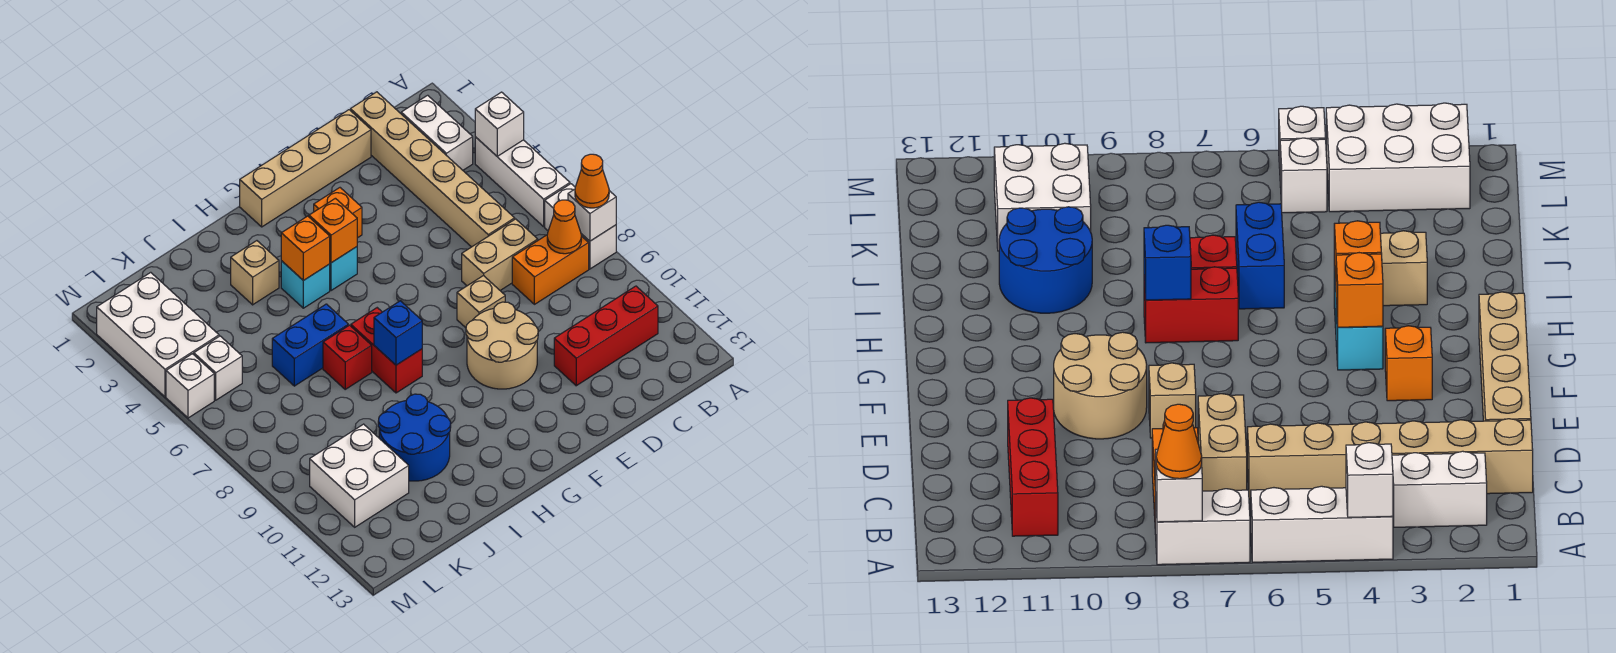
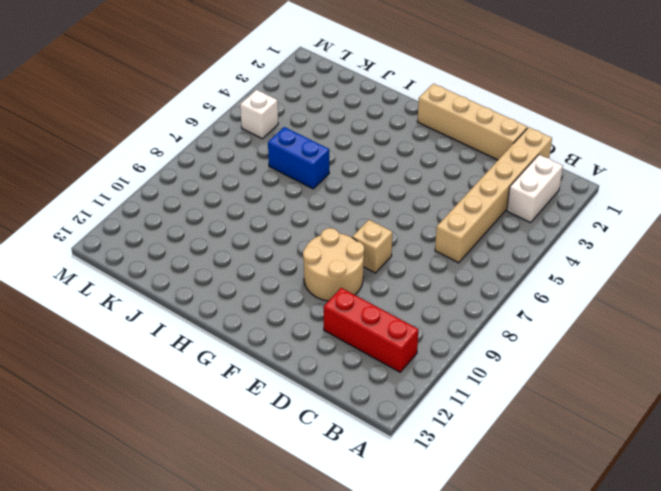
none -> white brick A4:A6 level 1
none -> white brick A7:A8 level 1
none -> orange brick B8:C8 level 1

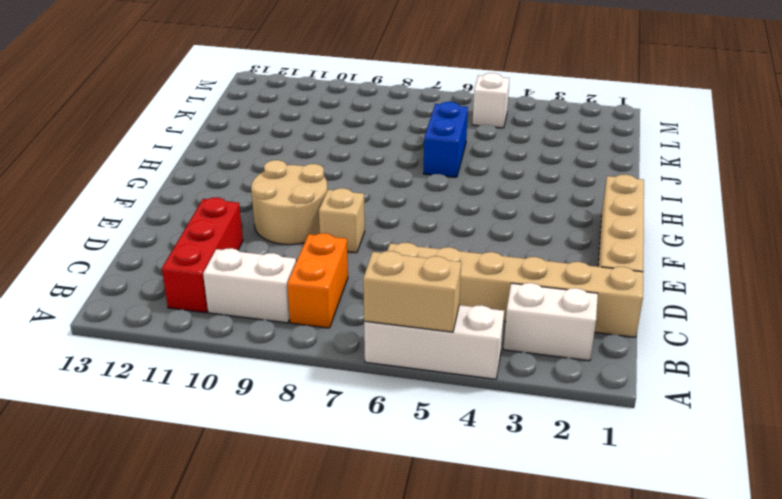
tan brick A5:A6 level 2 -> tan brick C7:D7 level 1
white brick B9:B10 level 1 -> white brick A7:A8 level 1
none -> orange brick F3 level 1
none -> cyan brick G4 level 1
none -> cyan brick H4 level 1

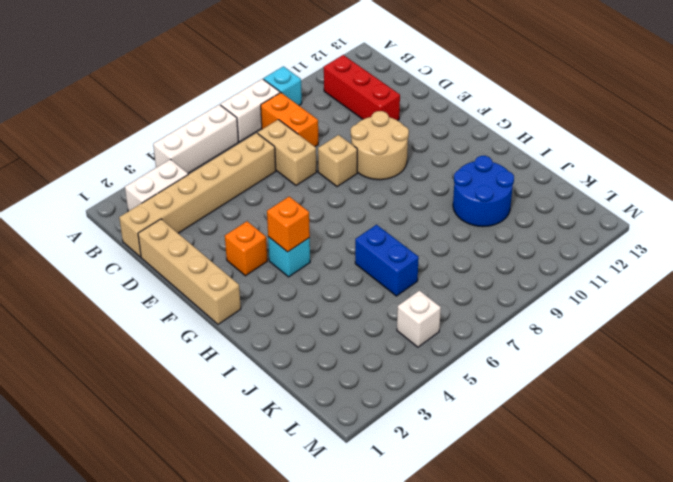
cyan brick A9 level 1 -> cyan brick H4 level 1
none -> red brick H7:H8 level 1
none -> tan brick I3 level 1
none -> red brick I7 level 1

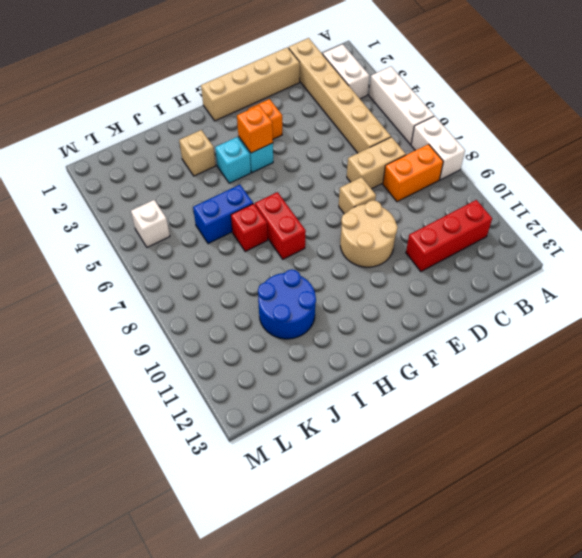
none -> white brick K10:L11 level 1
none -> white brick L2:M4 level 1
none -> white brick M5 level 1

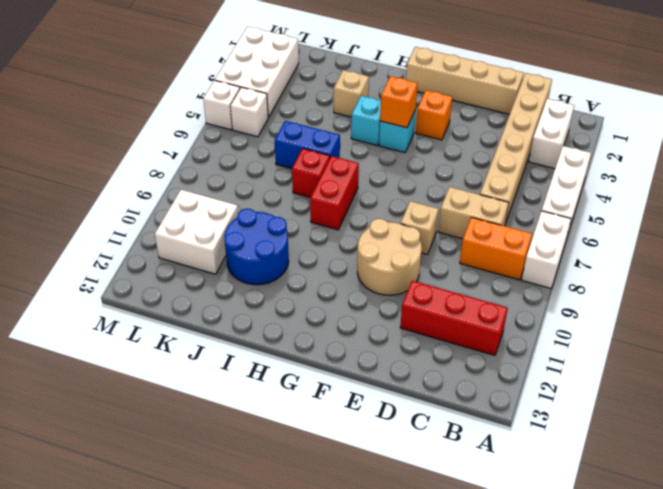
none -> white brick A4 level 2
none -> white brick A8 level 2
none -> orange cone B8 level 2

